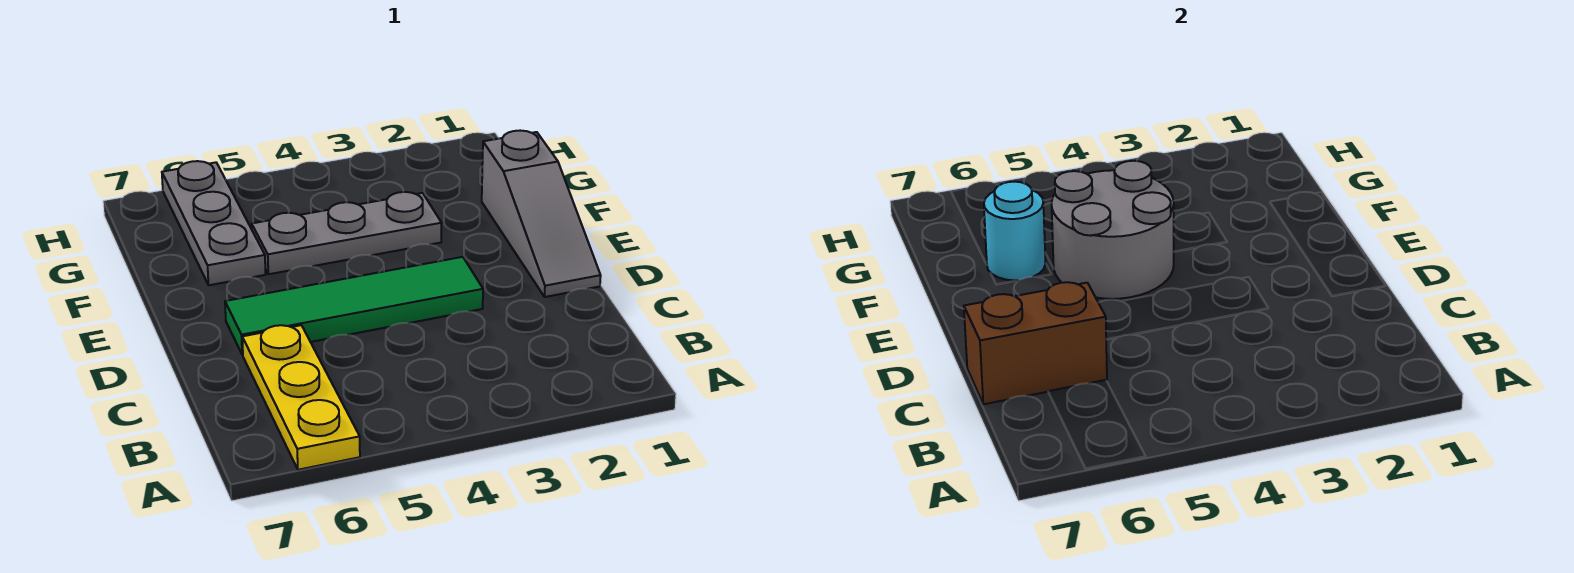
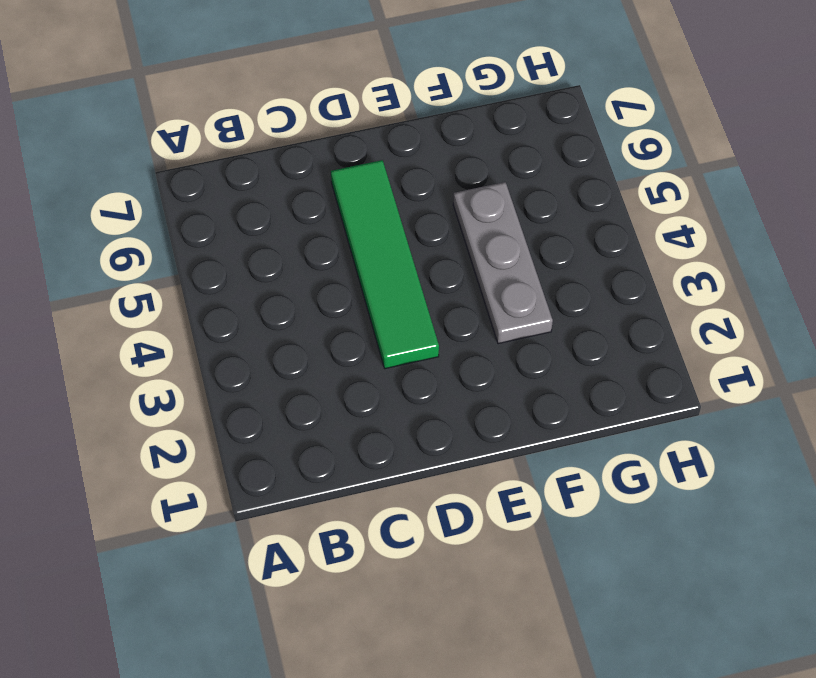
none -> yellow plate A6:C6 level 1
none -> grey slope D1:F1 level 1 top F

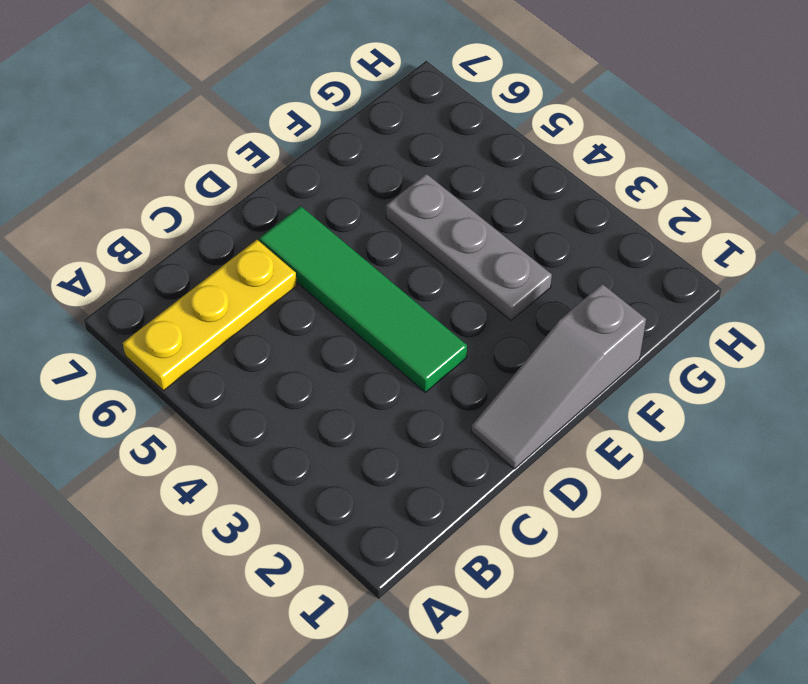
none -> grey plate F6:H6 level 1
none -> brown brick C6:C7 level 2

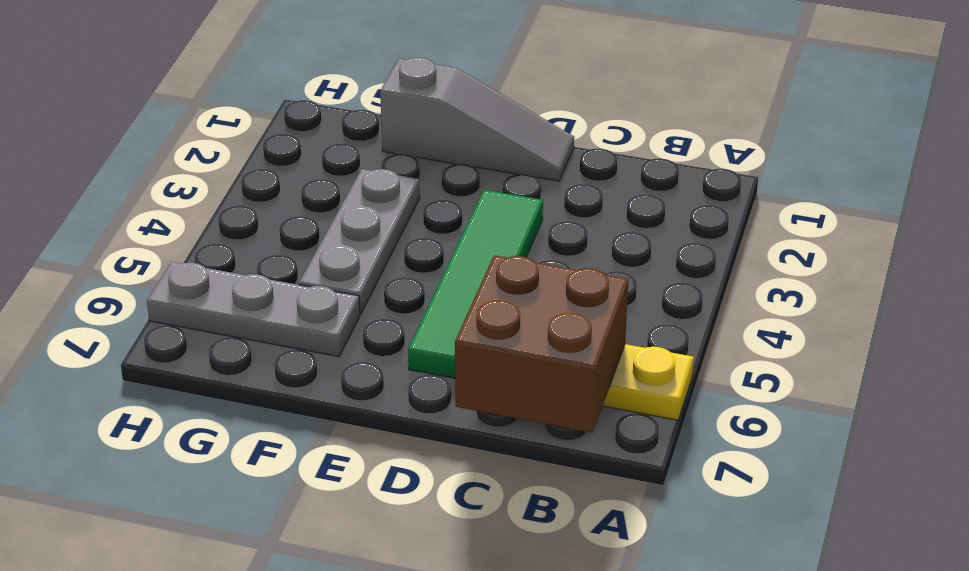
brown brick B6:C7 level 2 -> brown brick C6:C7 level 2
none -> grey round brick E4:F5 level 2
none -> cyan round brick F6 level 2

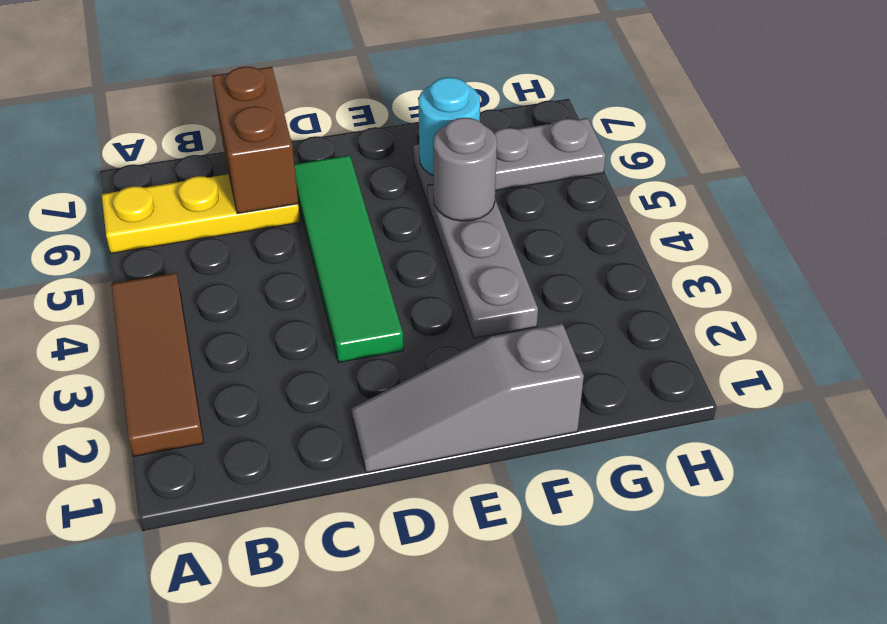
brown tile A2:A4 level 1 -> none
grey round brick F5 level 2 -> grey round brick E4:F5 level 2

